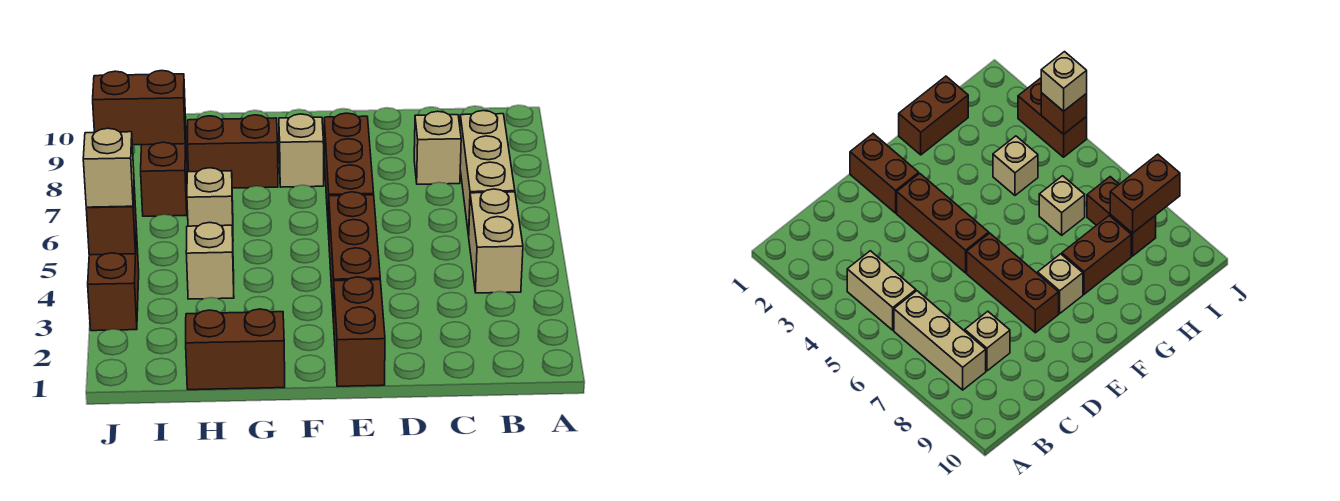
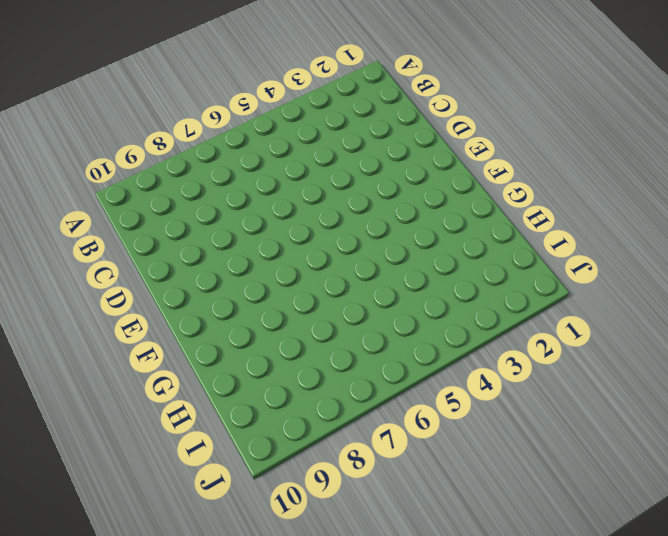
none -> tan brick B4:B5 level 1
none -> tan brick B6:B8 level 1
none -> tan brick C8 level 1

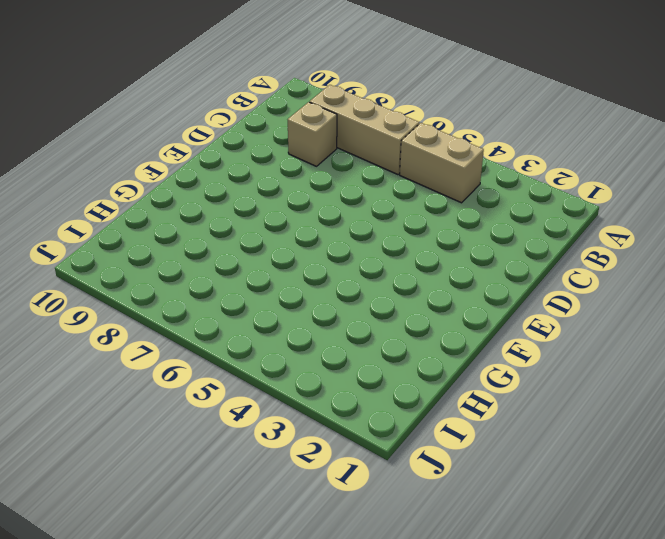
none -> brown brick E1:E2 level 1
none -> brown brick E3:E5 level 1
none -> brown brick E6:E8 level 1

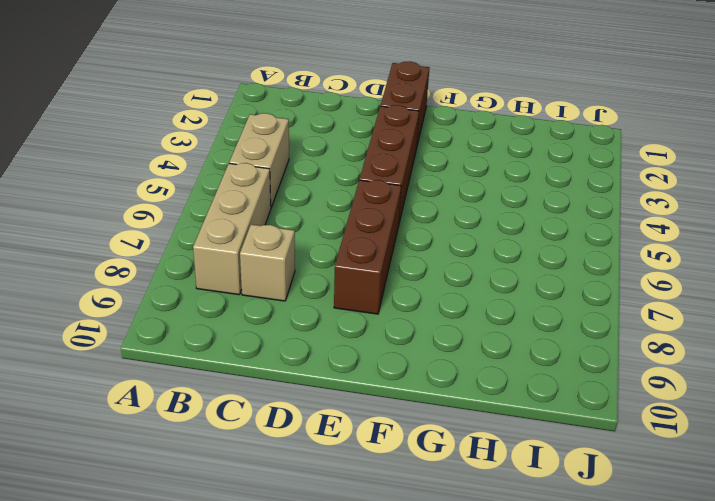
none -> tan brick F8 level 1
none -> brown brick G1:H1 level 1
none -> brown brick G8:H8 level 1

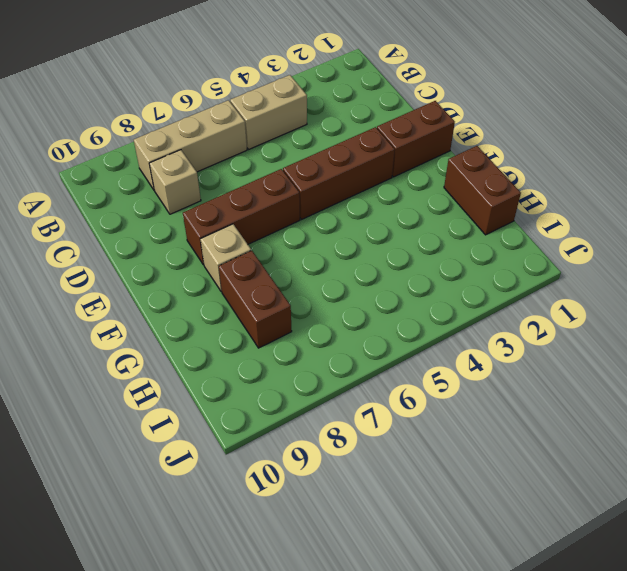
none -> tan brick H4 level 1
none -> tan brick H6 level 1
none -> brown brick I7:I8 level 1

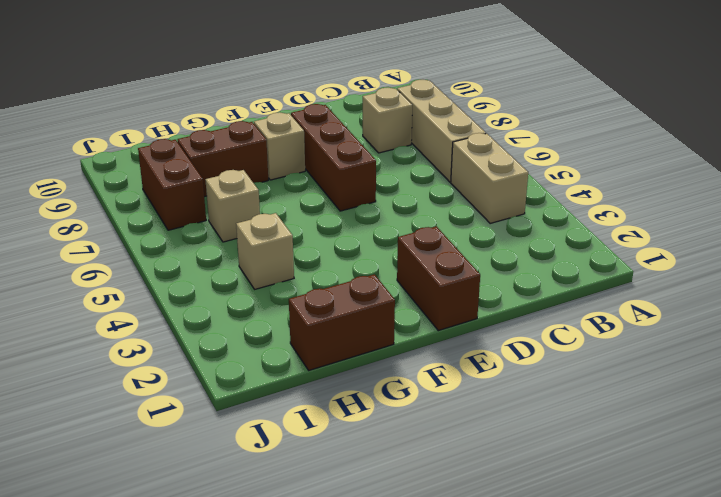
none -> brown brick E3:E5 level 1
none -> brown brick J3:J4 level 1
none -> brown brick I8:J8 level 2

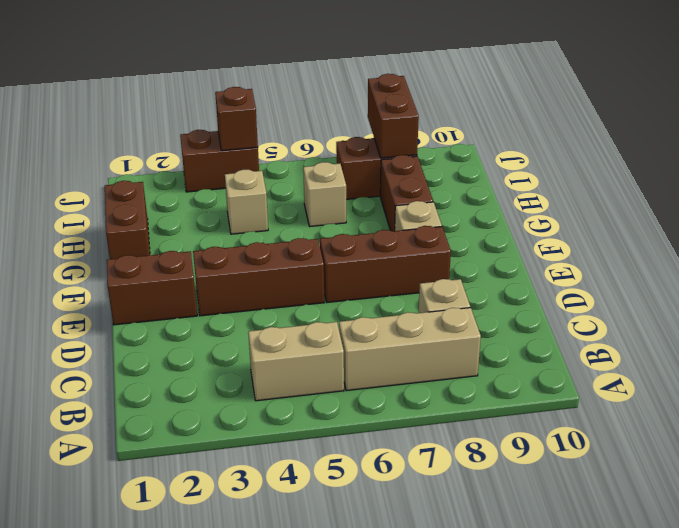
none -> tan brick J4 level 3

